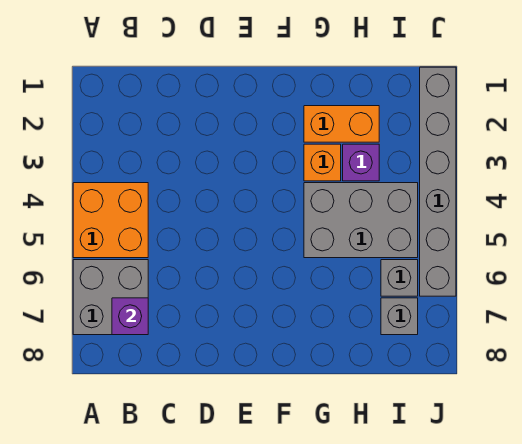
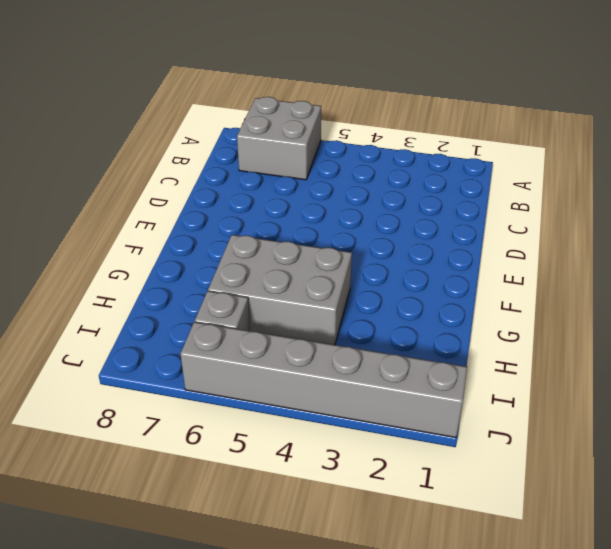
grey brick G4:H6 level 1 -> grey brick G4:I5 level 1
none -> orange brick A4:B5 level 1
none -> orange brick G2:H2 level 1

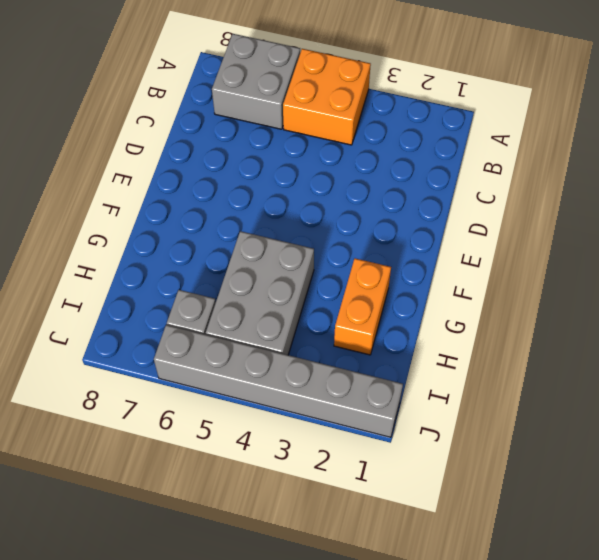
none -> orange brick G3 level 1
none -> purple brick H3 level 1

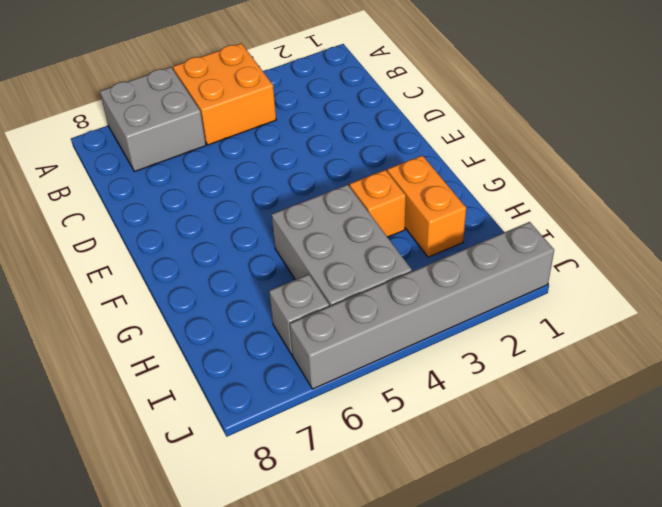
none -> purple brick H3 level 1
none -> grey brick I7 level 1

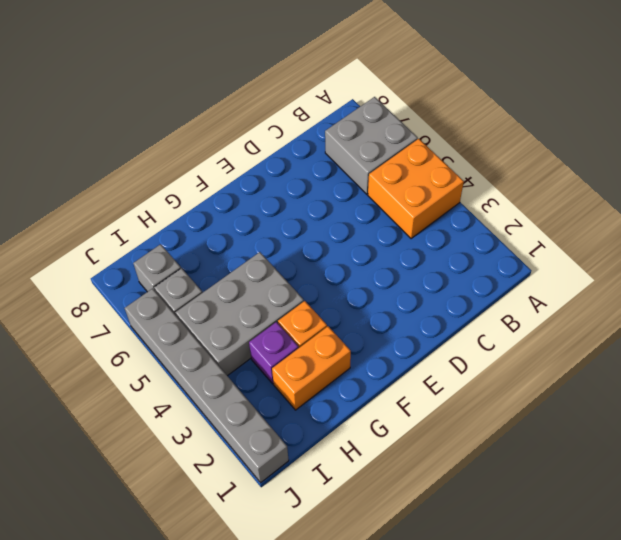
none -> purple brick B7 level 2

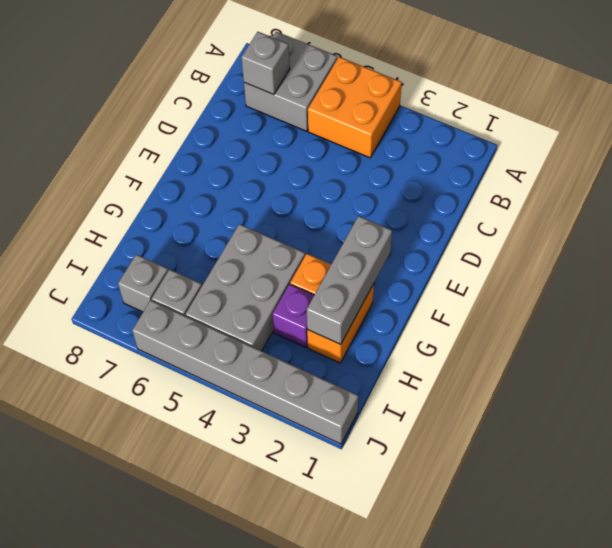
grey brick B7 level 2 -> purple brick B7 level 2
grey brick F2:H2 level 2 -> none

